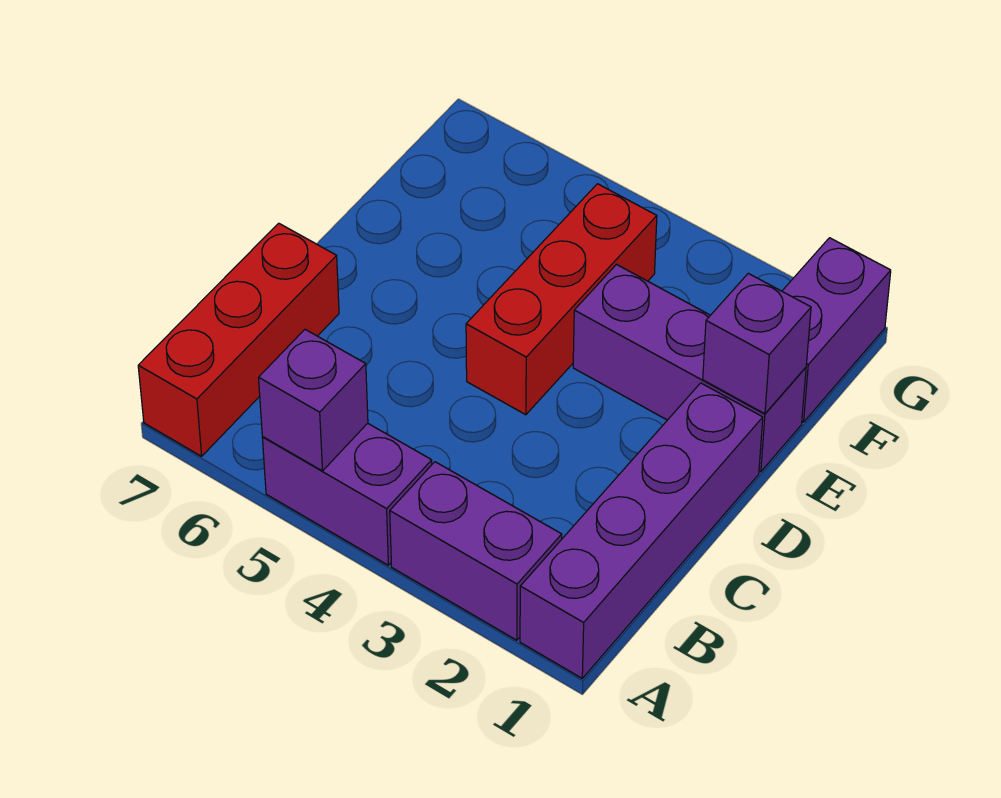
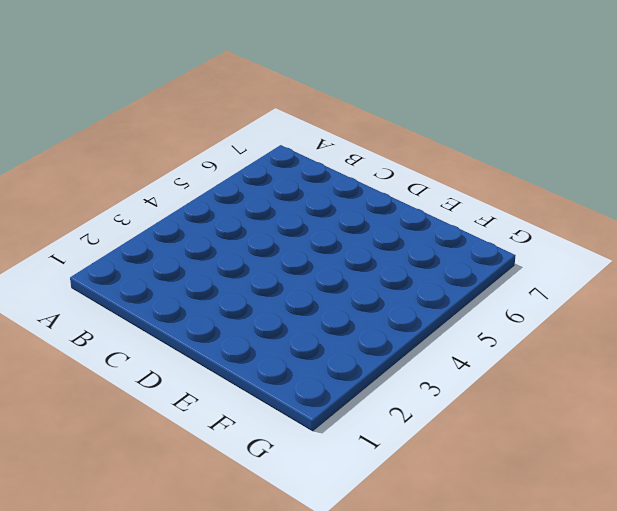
none -> purple brick A1:D1 level 1
none -> purple brick A2:A3 level 1

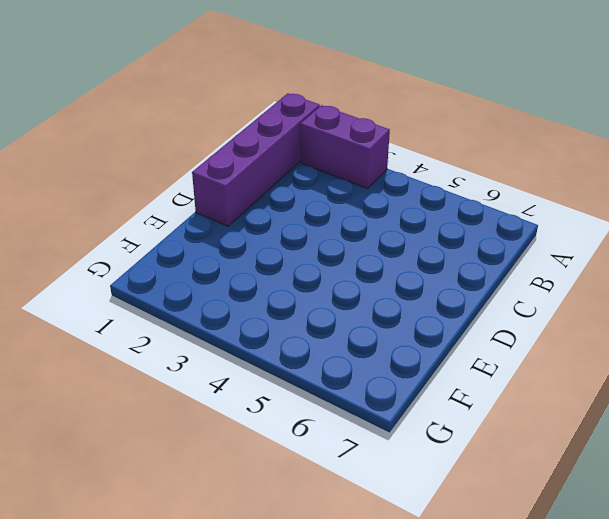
none -> purple brick A4:A5 level 1
none -> red brick A7:C7 level 1

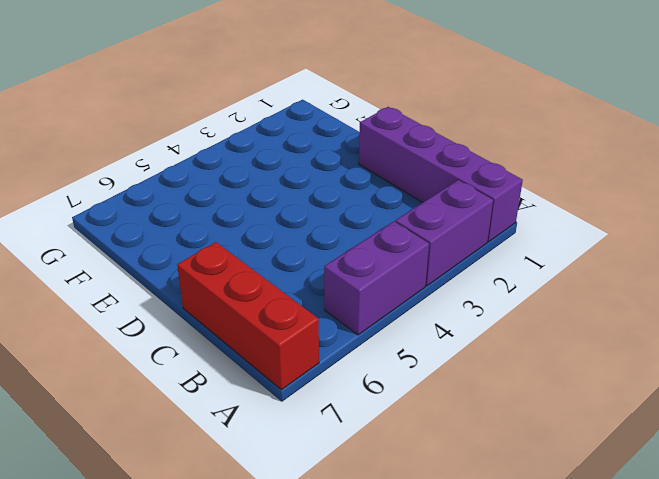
none -> red brick D4:F4 level 1
none -> purple brick E1:E3 level 1

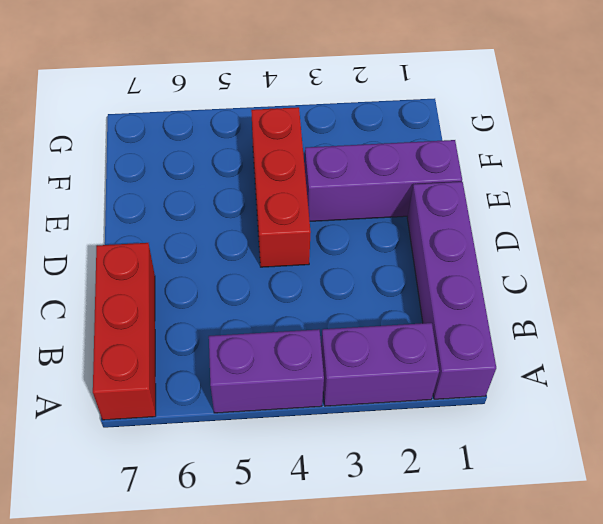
none -> purple brick F1:G1 level 1
none -> purple brick A5 level 2

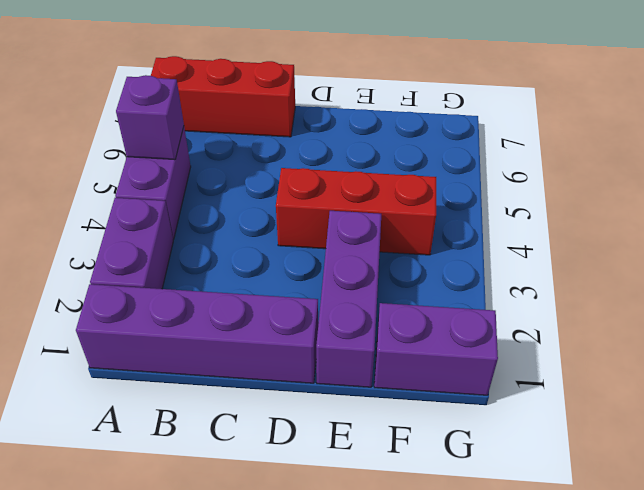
none -> purple brick E1 level 2

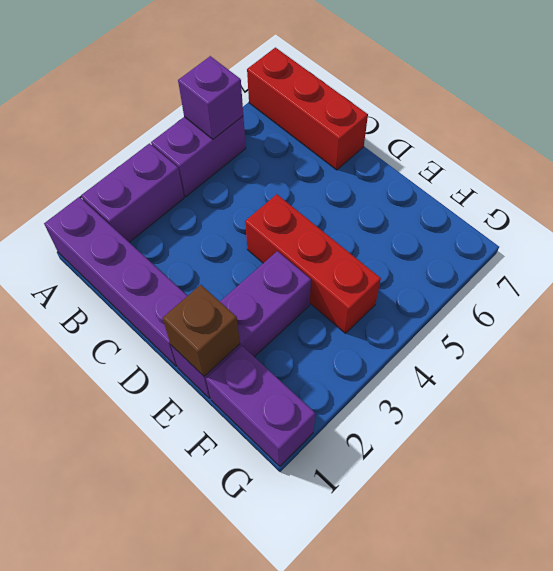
brown brick E1 level 2 -> purple brick E1 level 2

